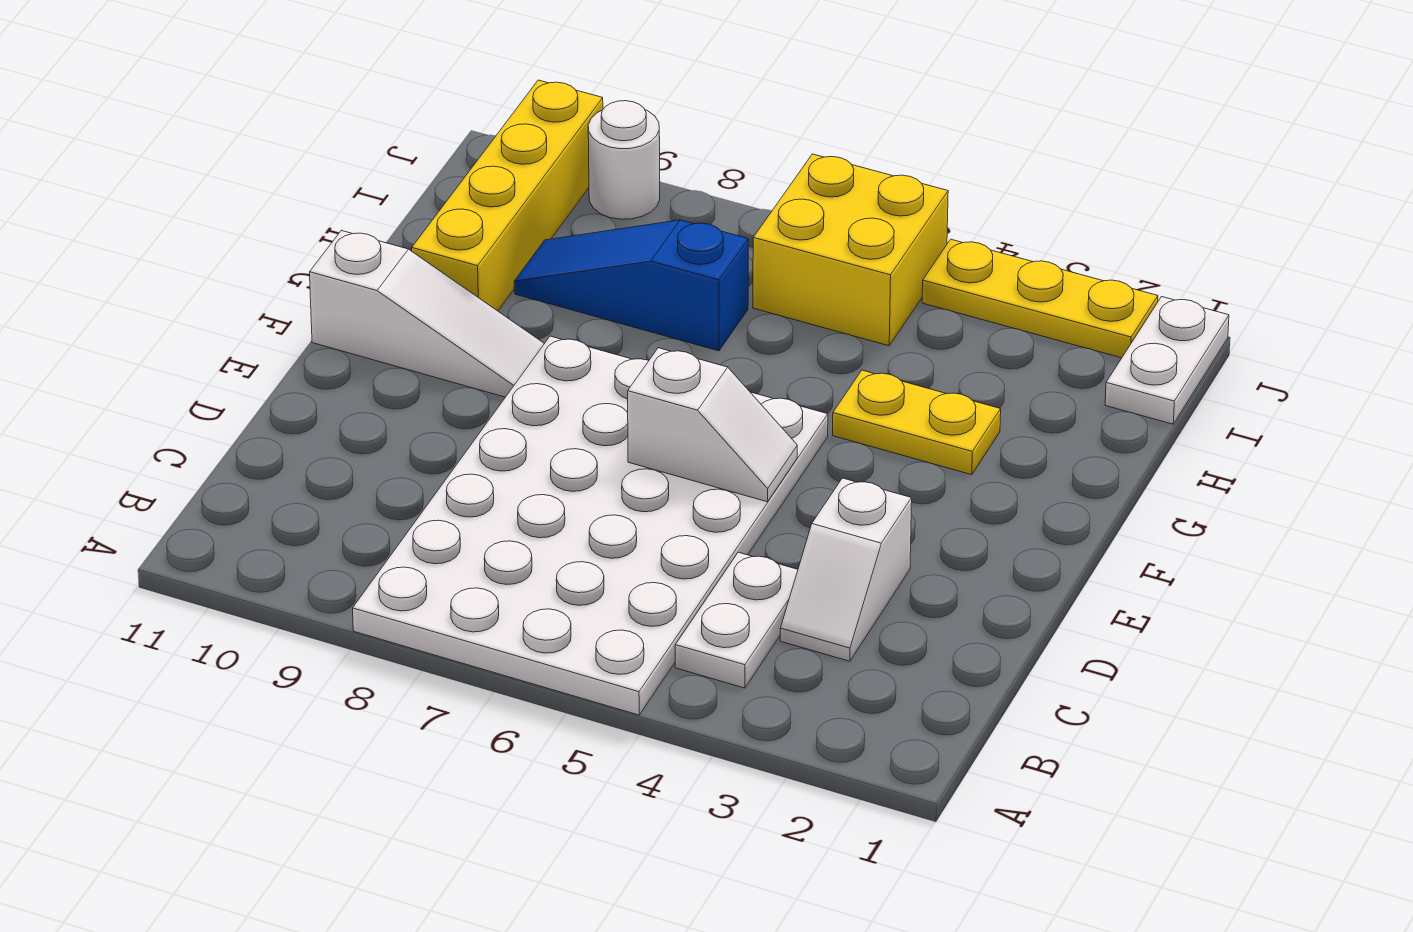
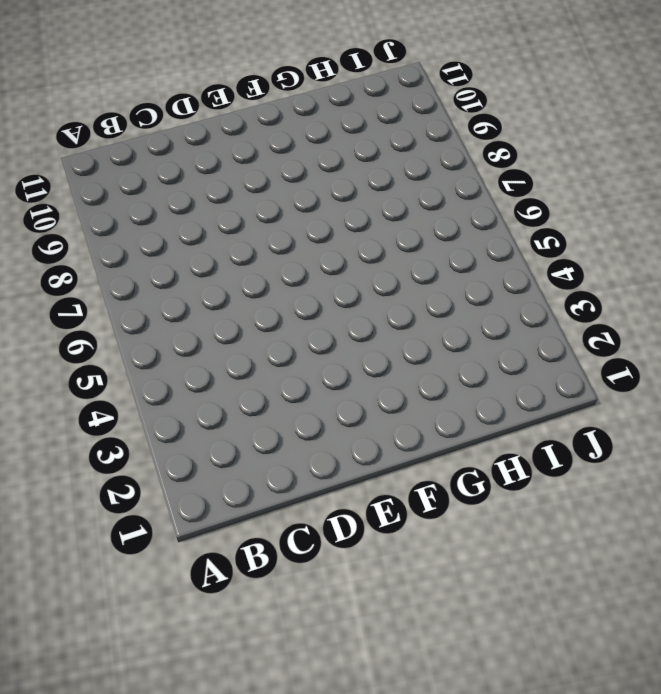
none -> white plate A5:F8 level 1
none -> white plate B4:C4 level 1
none -> white slope C3:D3 level 1 top D

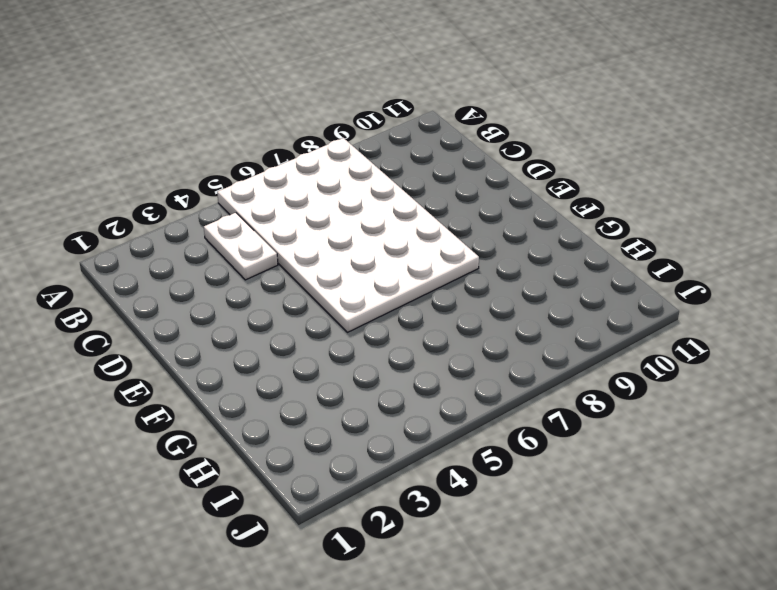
none -> white slope C3:D3 level 1 top D
none -> white slope F9:F11 level 1 top 11
none -> yellow plate G3:G4 level 1

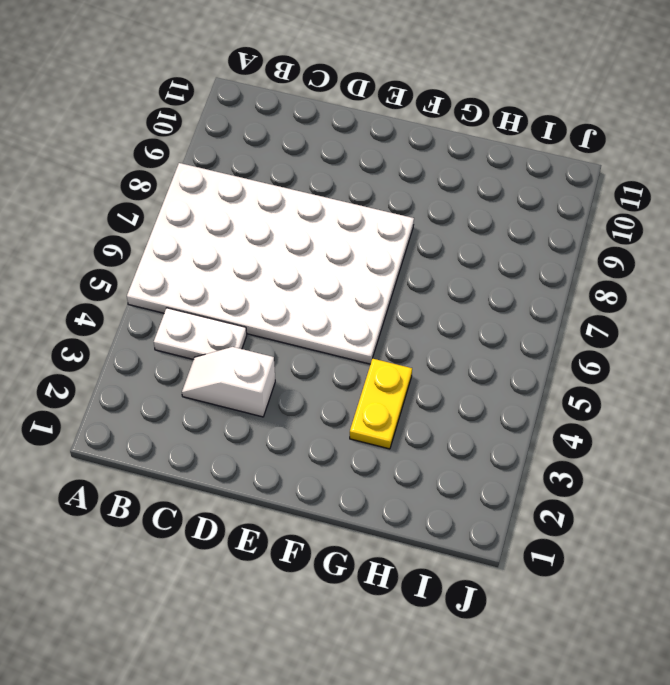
none -> white slope F9:F11 level 1 top 11
none -> yellow brick G10:J10 level 1
none -> blue slope H7:H9 level 1 top 7

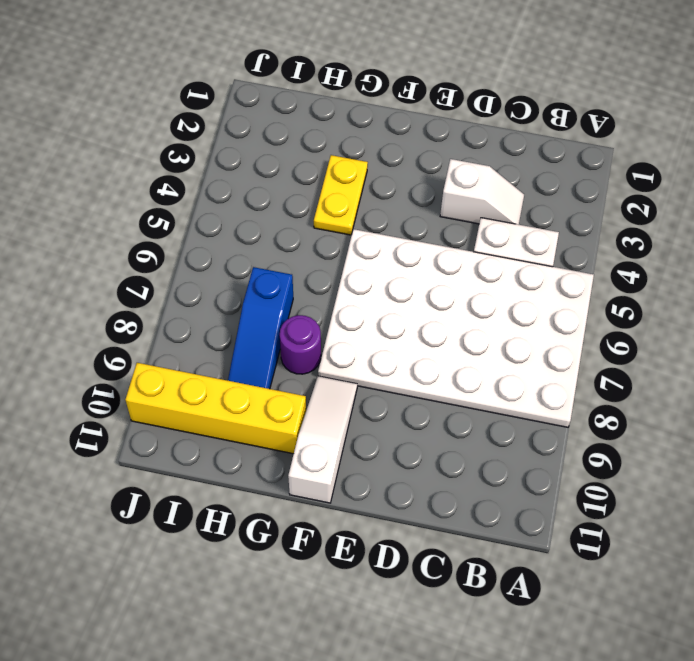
purple round brick G8 level 1 -> none
none -> white plate I1:J1 level 1
none -> yellow brick I5:J6 level 1
none -> yellow plate J2:J4 level 1

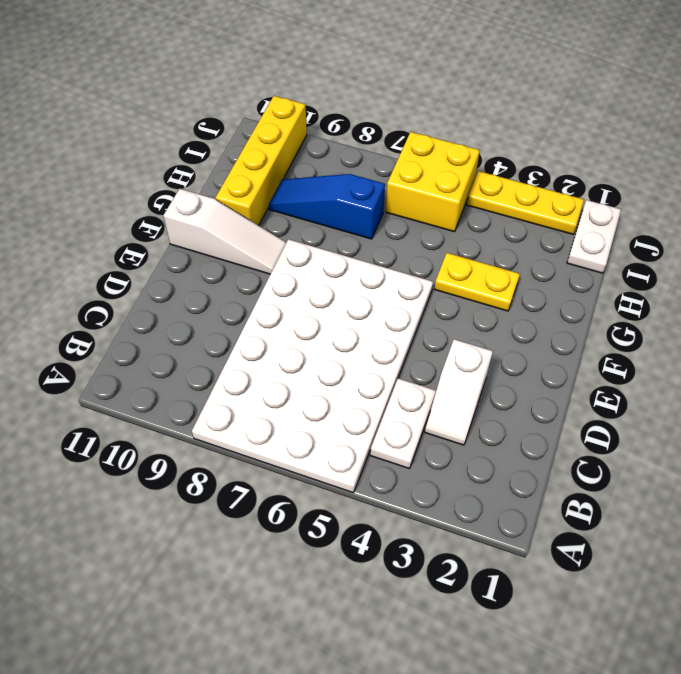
none -> white round brick J9 level 1
none -> white slope E5:E6 level 2 top 6

